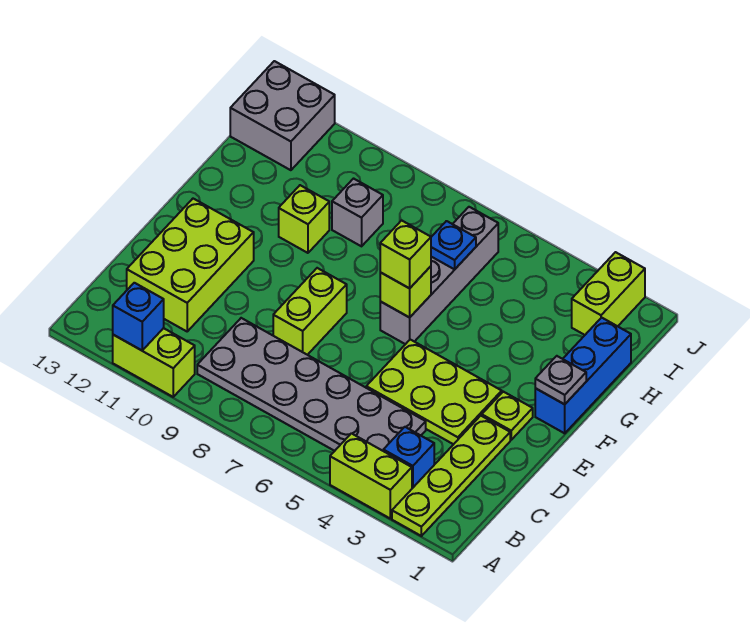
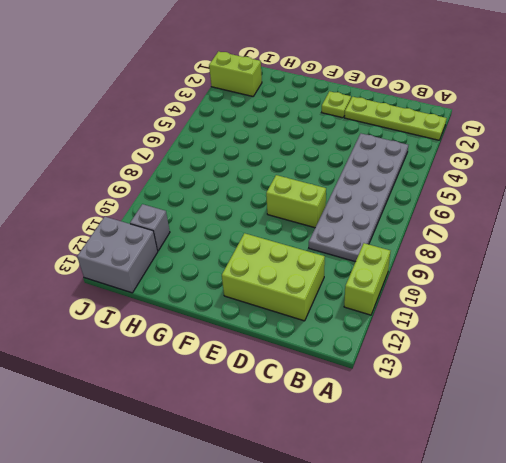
grey brick I11 level 1 -> grey brick H9 level 1
none -> lime brick A3:A4 level 1
none -> blue brick B3 level 1
none -> lime plate D3:E5 level 1

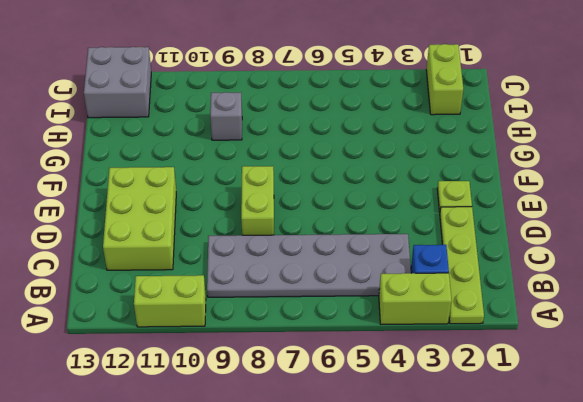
none -> lime plate D3:E5 level 1
none -> blue brick F1:H1 level 1
none -> grey brick F6:I6 level 1

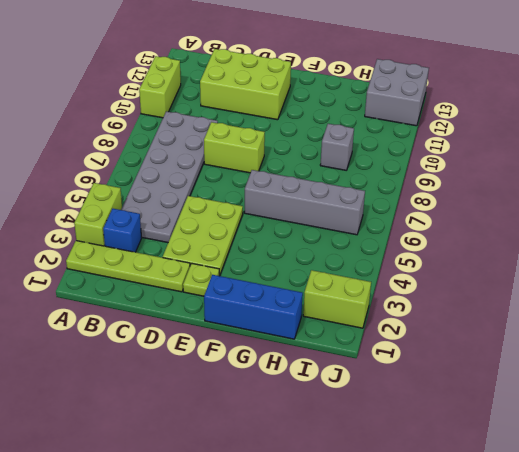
none -> lime brick G10 level 1
none -> blue brick A11 level 2
none -> grey plate F1 level 2

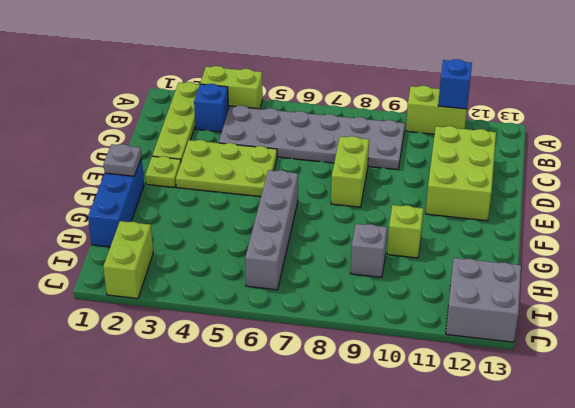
none -> lime brick F6 level 2
none -> blue plate H6 level 2
none -> lime brick F6 level 3

